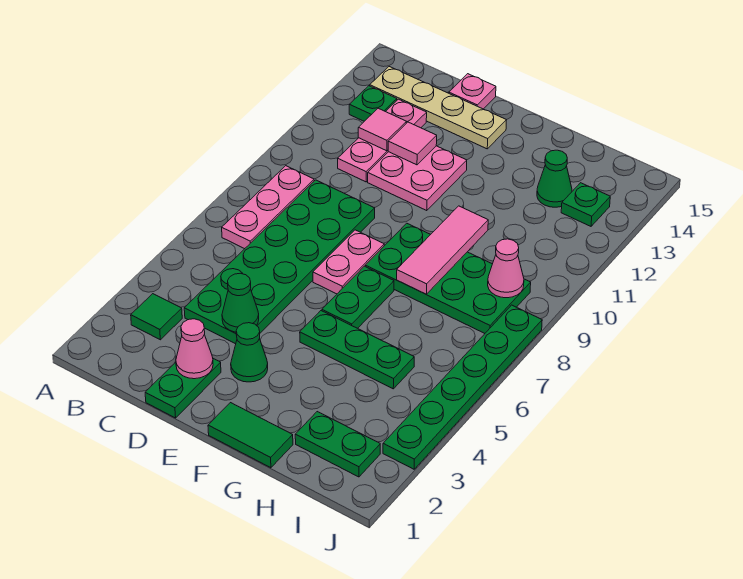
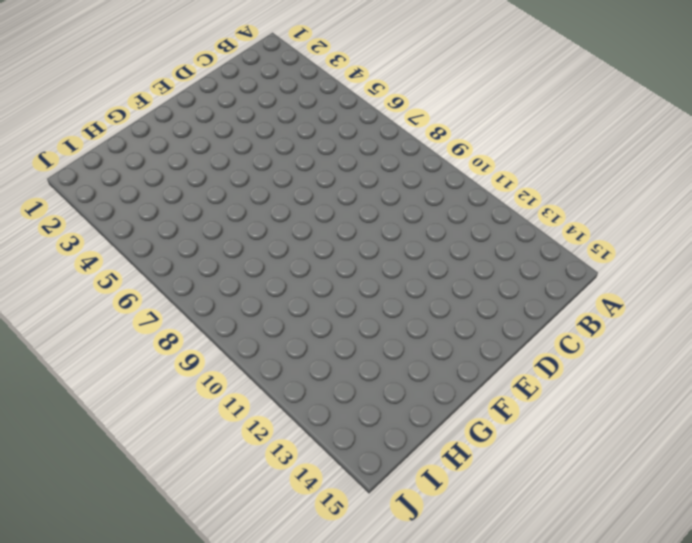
none -> green tile B3 level 1
none -> pink plate B7:B9 level 1
none -> green plate B13 level 1

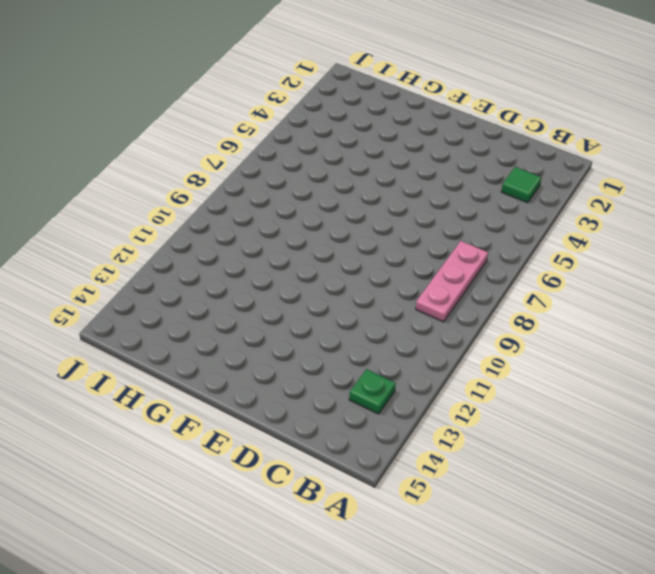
none -> tan plate B14:E14 level 1
none -> green plate C4:D9 level 1
none -> pink plate C11:C13 level 1

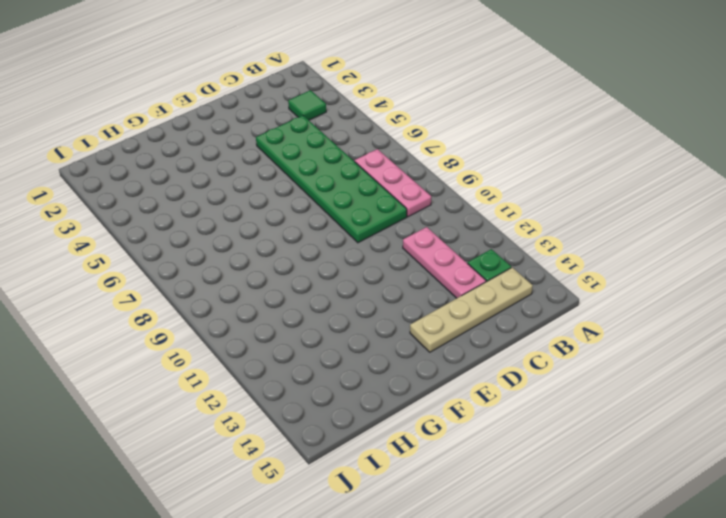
none -> green plate D1:D2 level 1
none -> pink plate D11:E12 level 1
none -> pink plate D15 level 1

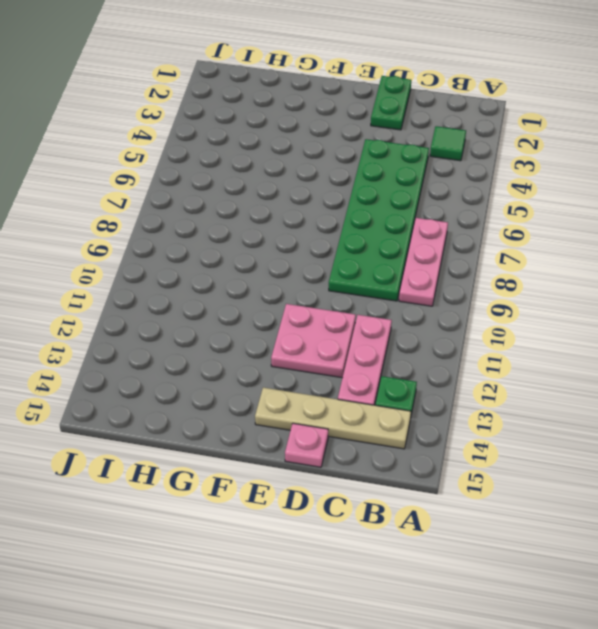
none -> green cone E3 level 1
none -> pink plate E7:E8 level 1
none -> green tile F1:G1 level 1

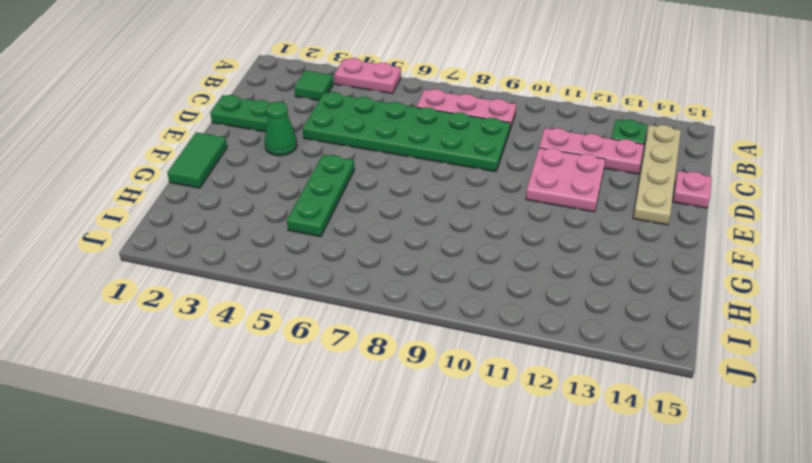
pink plate A4:A5 level 1 -> pink plate E7:E8 level 1
none -> green plate F6:F7 level 1
none -> green plate F8:I9 level 1
none -> green plate H2:I2 level 1

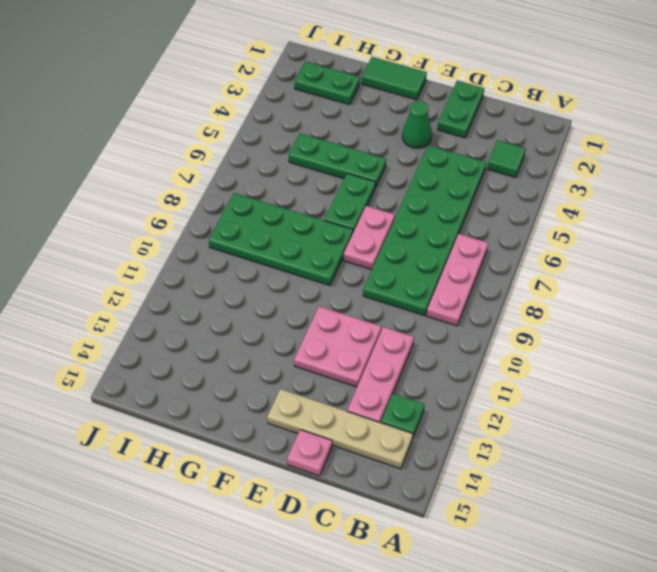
none -> green cone H13 level 1
none -> green plate I13 level 1
none -> green plate J3:J8 level 1

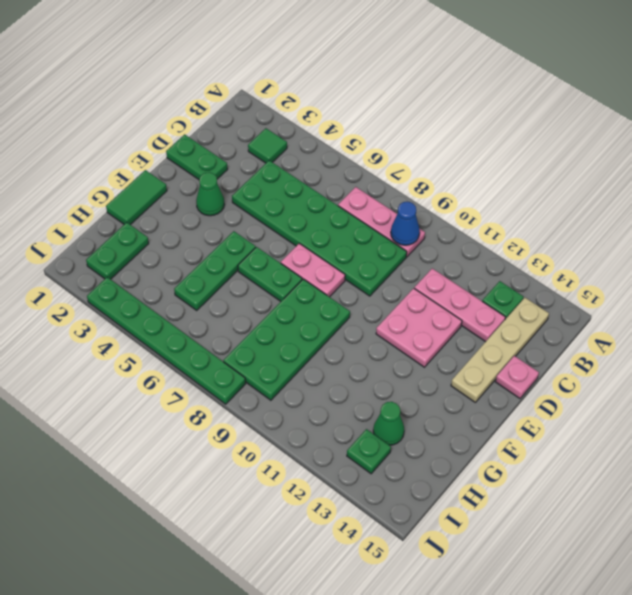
blue cone B9 level 2 -> none
none -> pink tile C12 level 2
none -> pink cone D2 level 2
none -> green cone D4 level 2

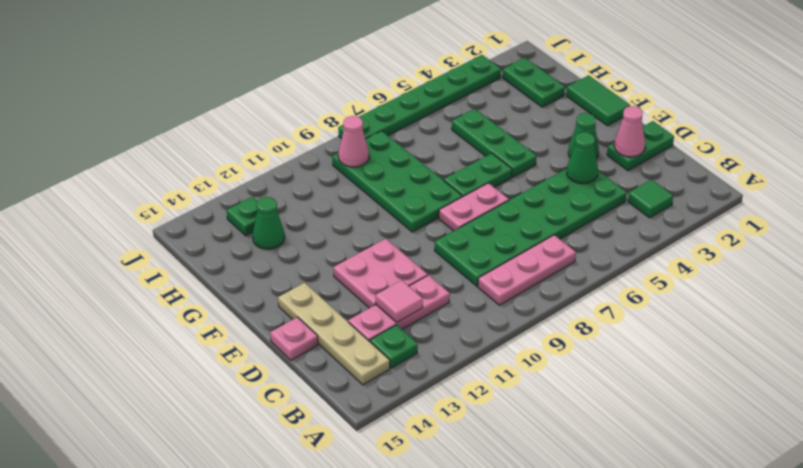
none -> pink tile D12 level 2
none -> pink tile G8:G10 level 2

